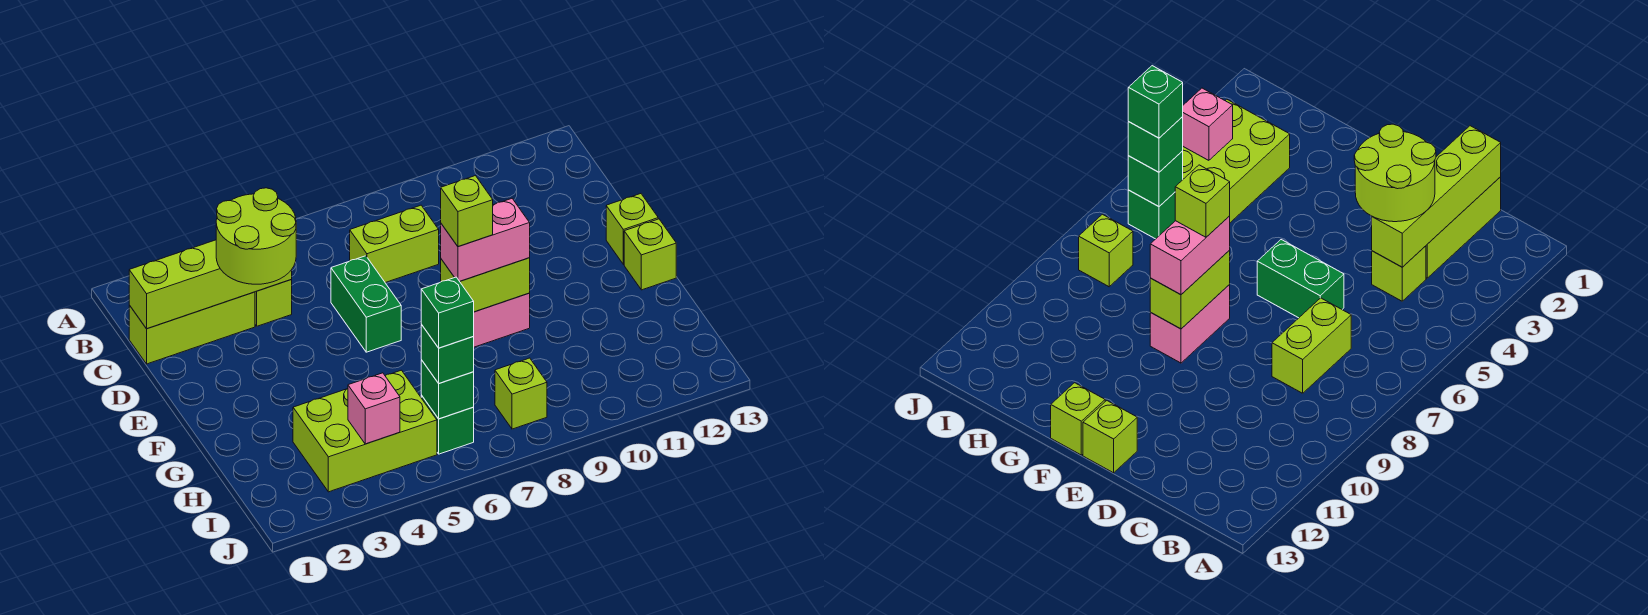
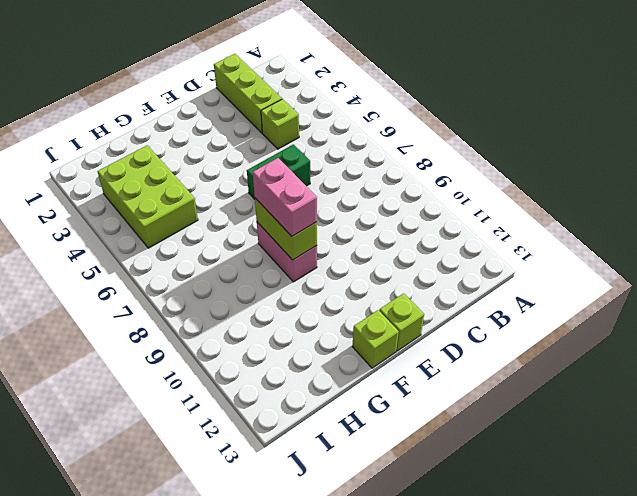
none -> lime brick C7:C8 level 1
none -> green brick I6 level 1
none -> lime brick I8 level 1

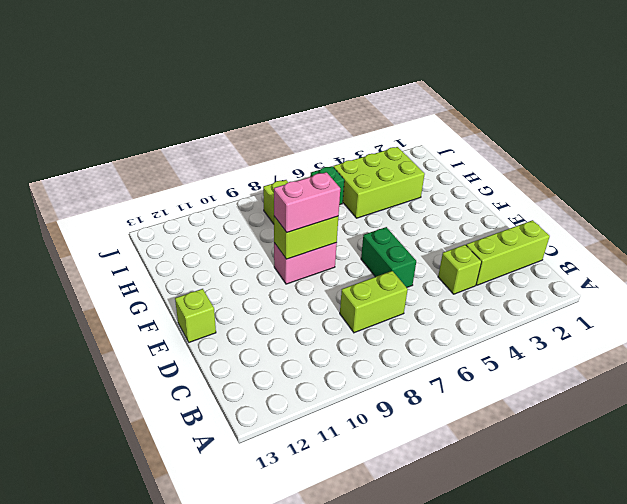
none -> lime brick F13 level 1
none -> lime brick C1:C4 level 2
none -> pink brick I4 level 2

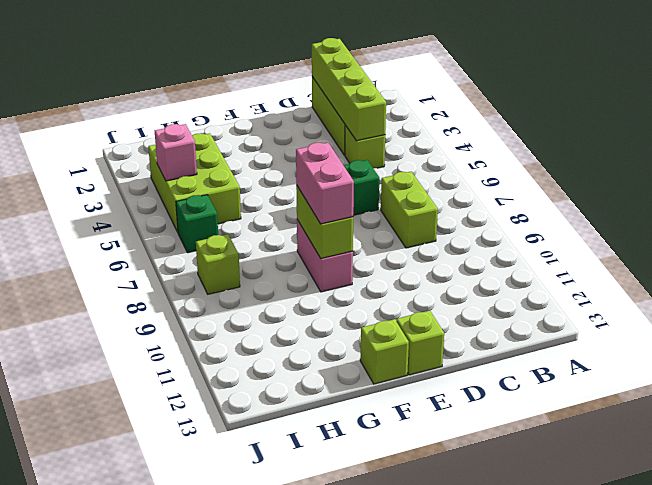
none -> green brick I6 level 2
none -> lime round brick C3:D4 level 3
none -> green brick I6 level 3

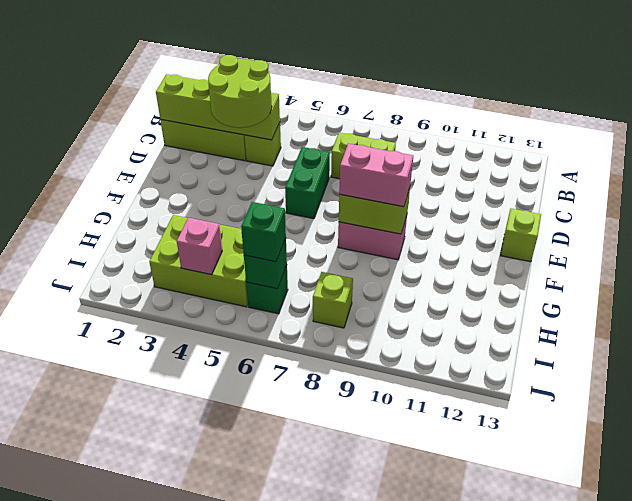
none -> lime brick F13 level 1
none -> lime brick F8 level 4
none -> green brick I6 level 4

